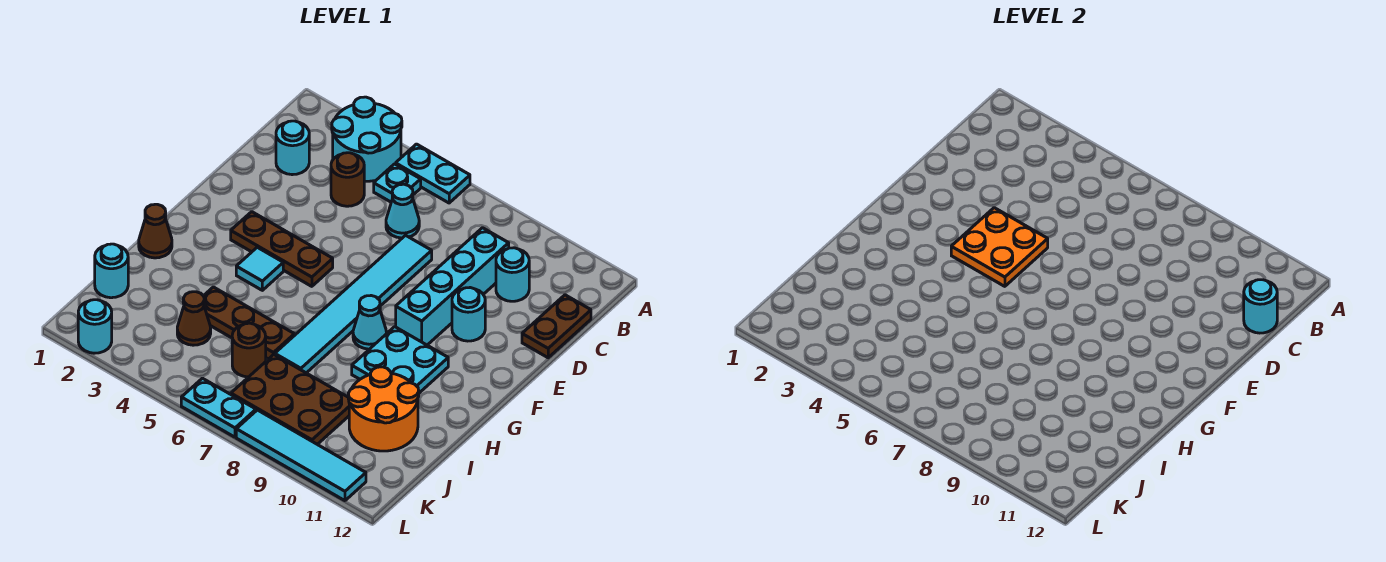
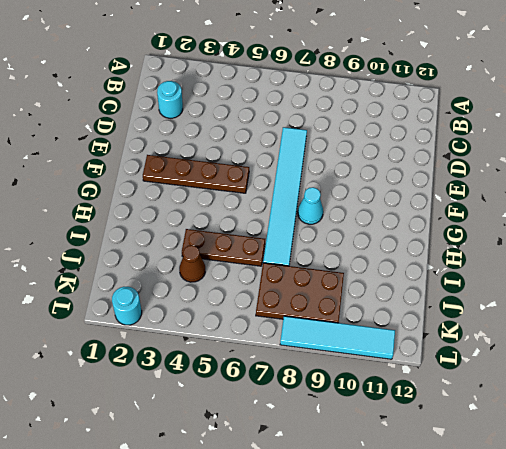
brown plate F2:F5 level 1 -> brown plate F3:F5 level 1
none -> cyan round brick A3:B4 level 1
none -> cyan plate A5:A6 level 1
none -> cyan plate B5 level 1

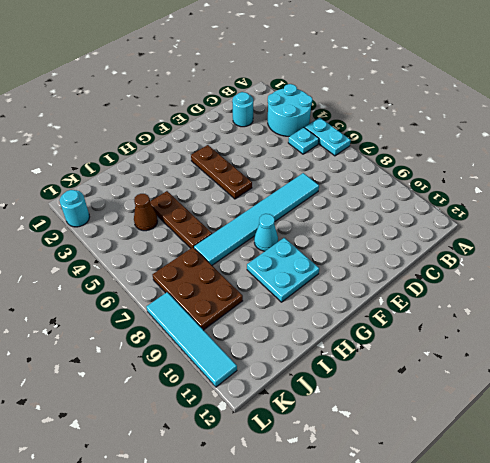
none -> brown round brick C4 level 1
none -> cyan cone C6 level 1
none -> cyan brick C9:F9 level 1

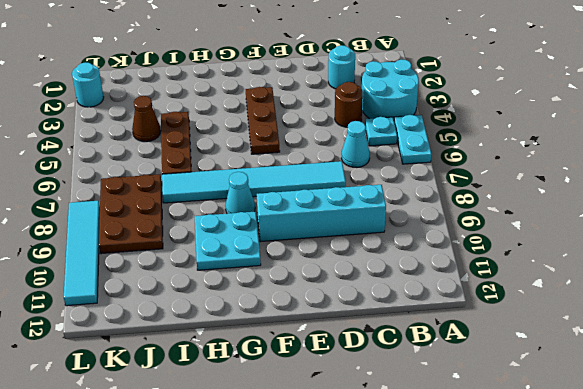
none -> cyan round brick C10 level 1
none -> brown plate C12:D12 level 1
none -> cyan round brick E10 level 1

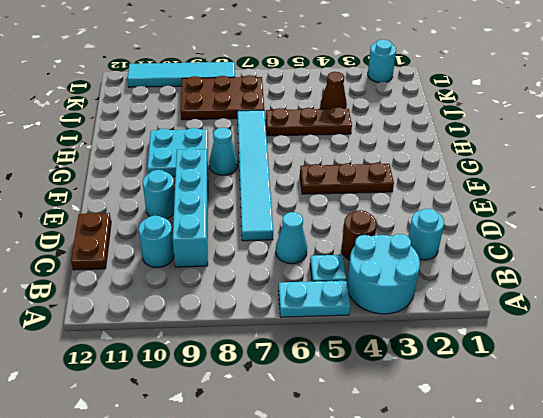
none -> cyan tile G4 level 1
none -> brown cone H1 level 1
none -> orange round brick I10:J11 level 1

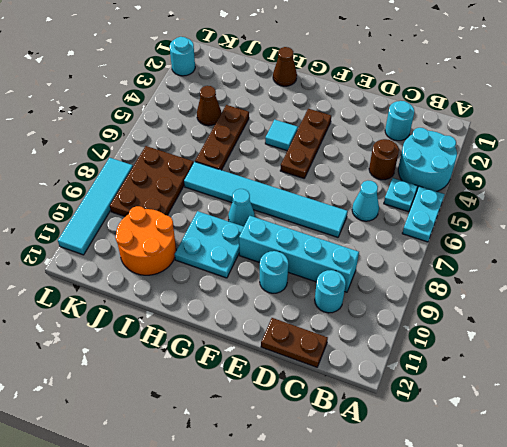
none -> cyan round brick J1 level 1
none -> brown round brick J6 level 1
none -> cyan plate L6:L7 level 1

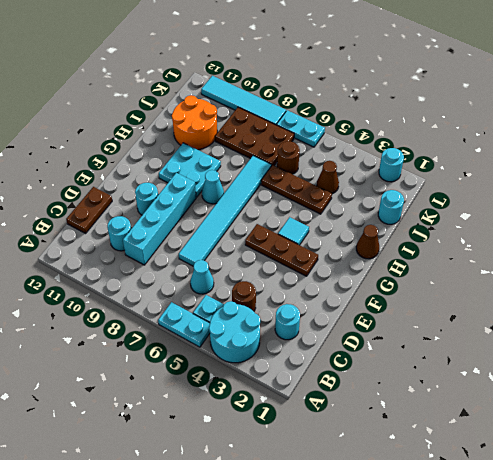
none -> cyan round brick C12 level 2
none -> orange plate E4:F5 level 2

